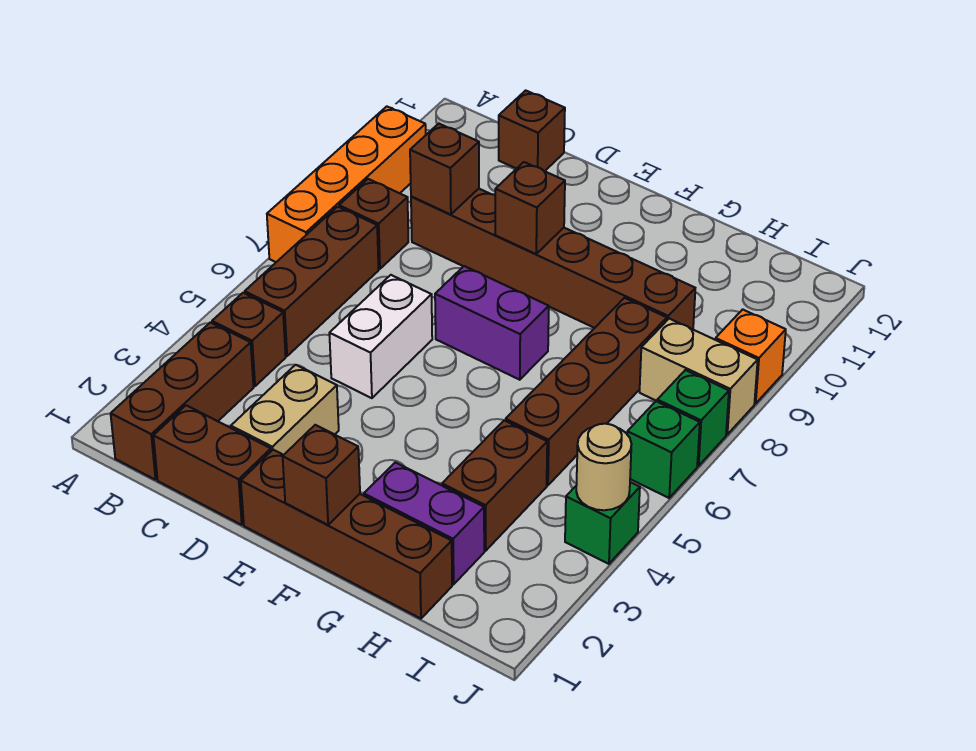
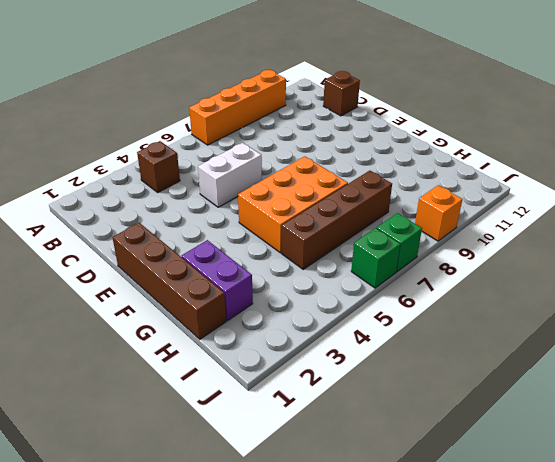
orange brick F5:G7 level 1 -> purple brick E7:F7 level 1
none -> brown brick B1:B3 level 1
none -> brown brick B5:B7 level 1
none -> brown brick B8 level 1

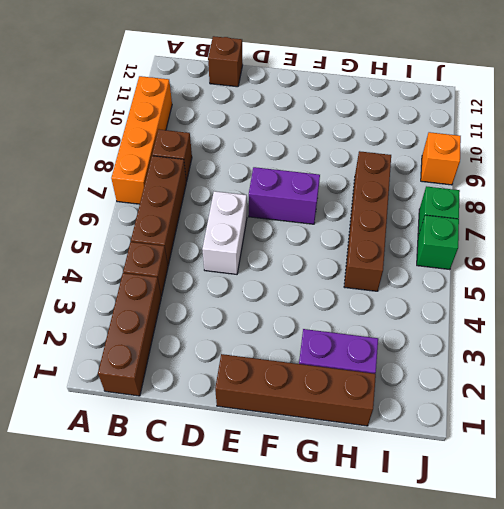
none -> brown brick C1:D1 level 1
none -> brown brick C9:H9 level 1
none -> tan brick D2:D3 level 1

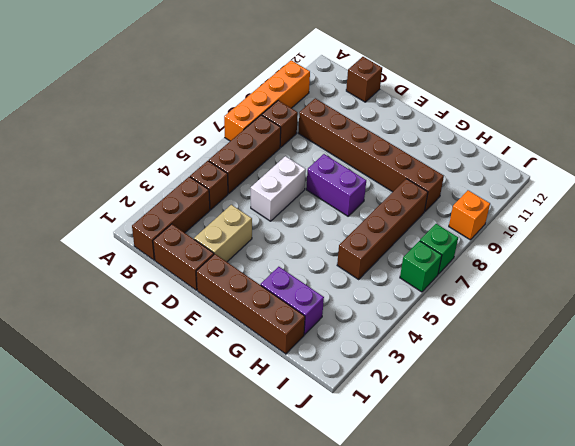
none -> brown brick H3:H4 level 1
none -> tan brick I8:J8 level 1
none -> green brick J4 level 1

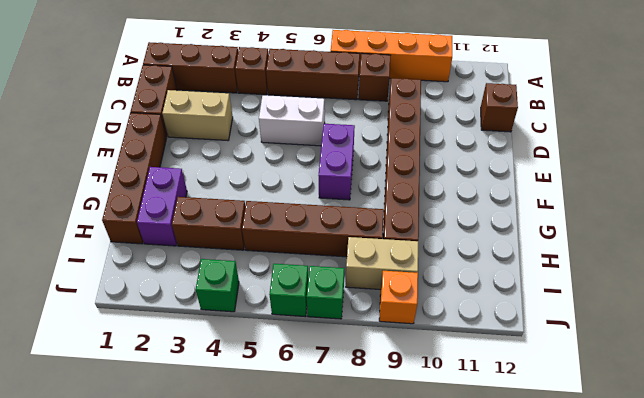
tan brick I8:I9 level 1 -> tan brick I8:J8 level 1
none -> brown brick C9 level 2
none -> brown brick E9 level 2
none -> brown brick F1 level 2

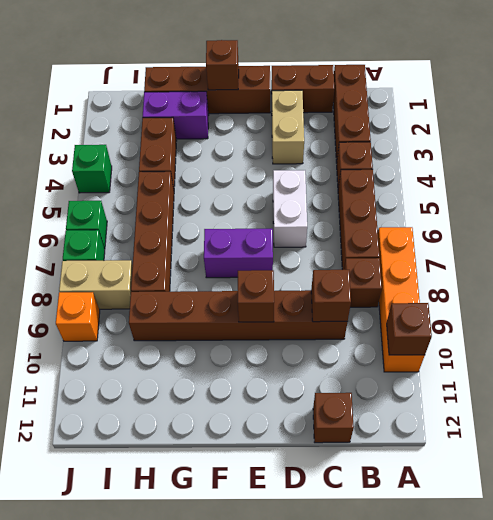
brown brick A10 level 2 -> none
none -> tan round brick J4 level 2

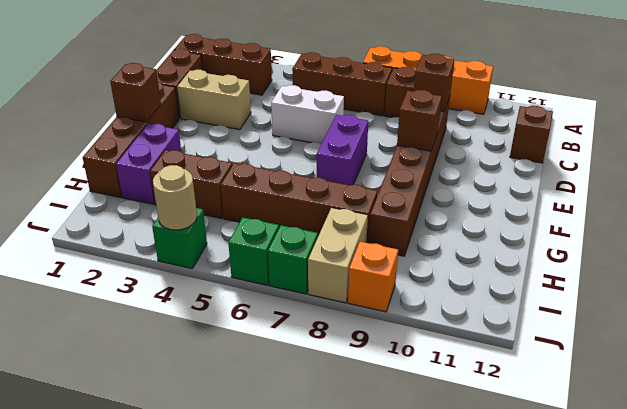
none -> brown brick B4 level 1

